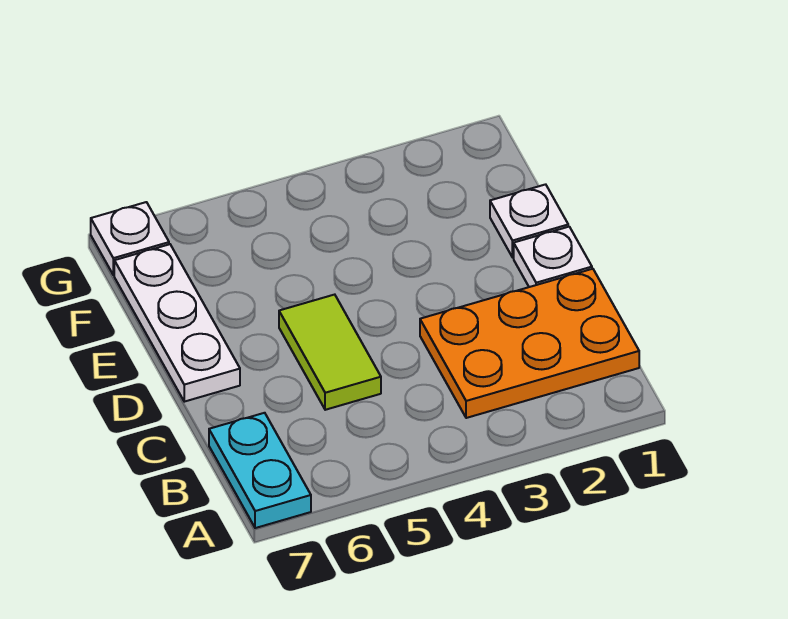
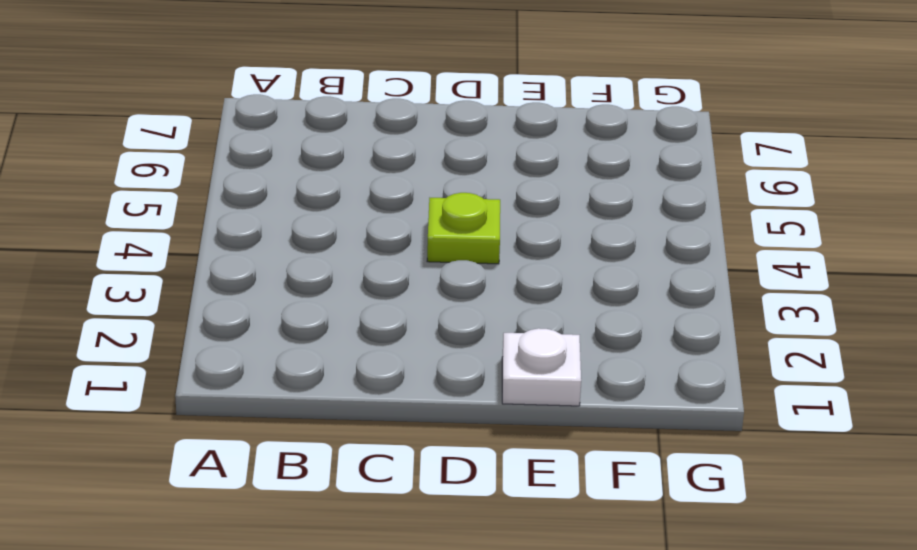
lime plate D4 level 1 -> none
none -> cyan plate A7:B7 level 1
none -> orange plate B1:C3 level 1

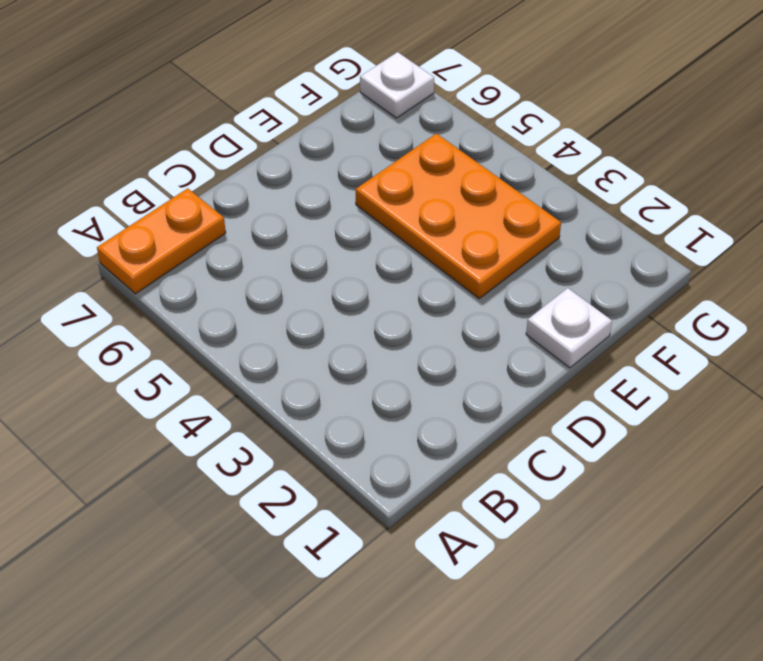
orange plate A7:B7 level 1 -> cyan plate A7:B7 level 1
orange plate E3:F5 level 1 -> orange plate B1:C3 level 1
none -> lime tile C5:D5 level 1
none -> white plate D1 level 1

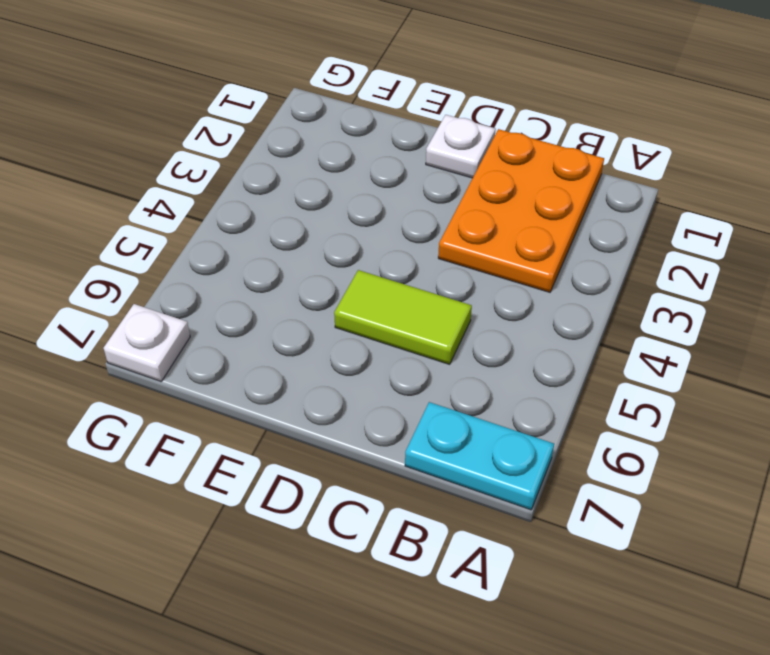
none -> white plate D7:F7 level 1
none -> white plate E1 level 1

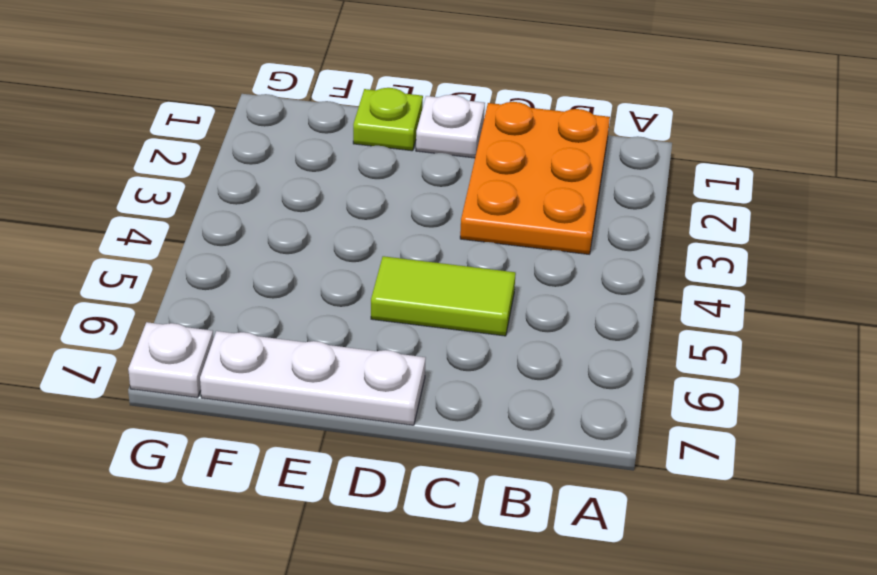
lime plate E1 level 1 -> white plate E1 level 1
none -> cyan plate A7:B7 level 1

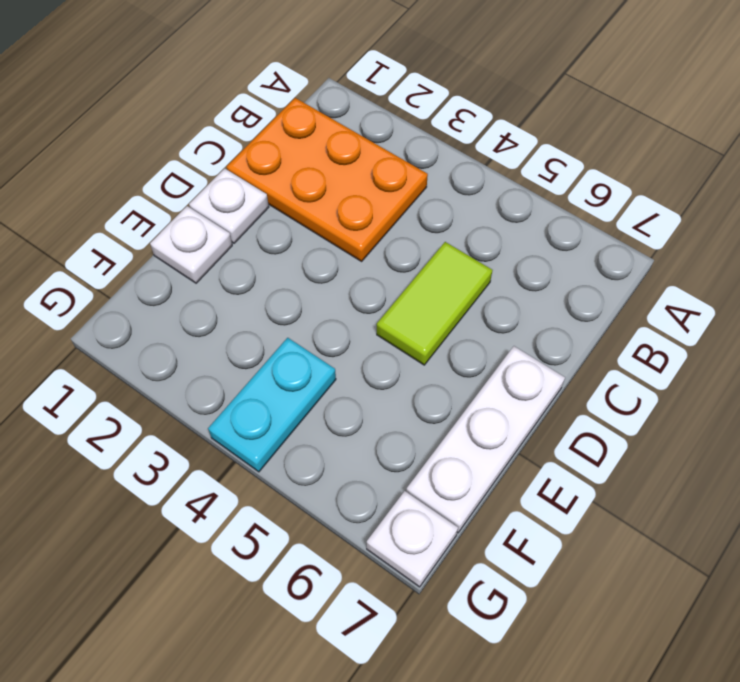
cyan plate F4:G4 level 1 -> cyan plate A7:B7 level 1

